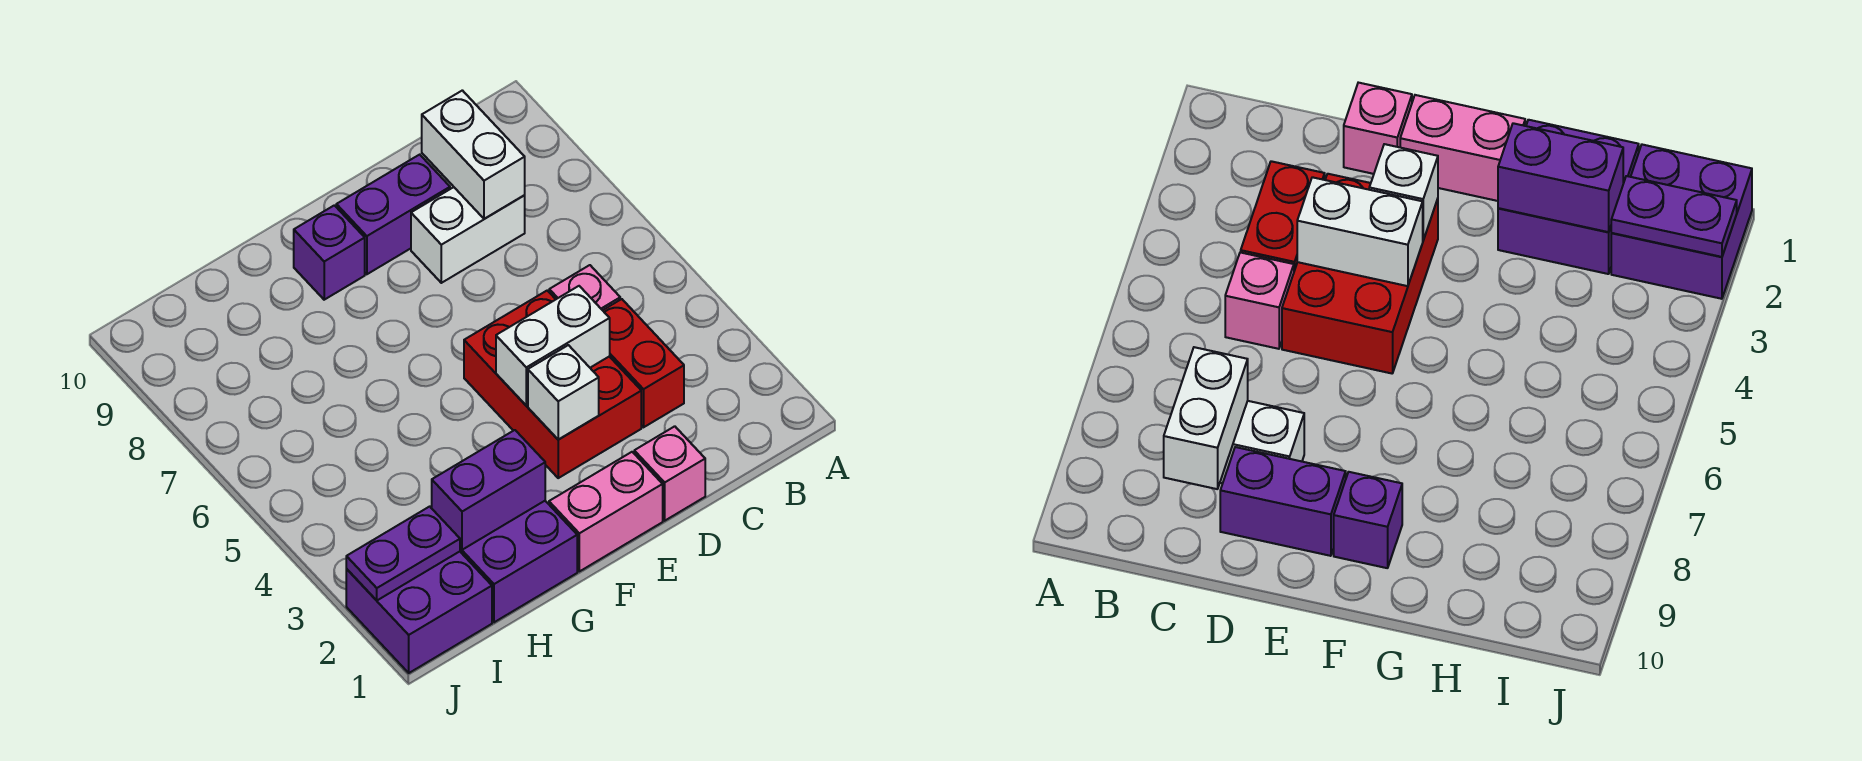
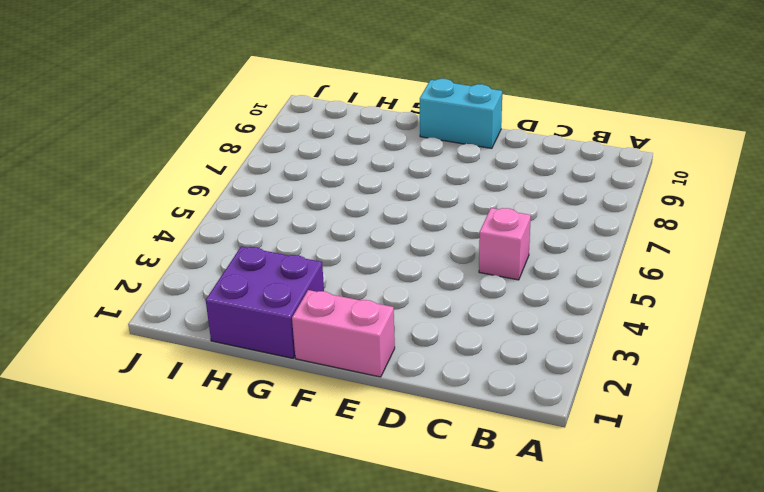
cyan brick E10:F10 level 1 -> none
none -> red brick C3:C4 level 1
none -> white brick C8:D8 level 1
none -> pink brick D1 level 1

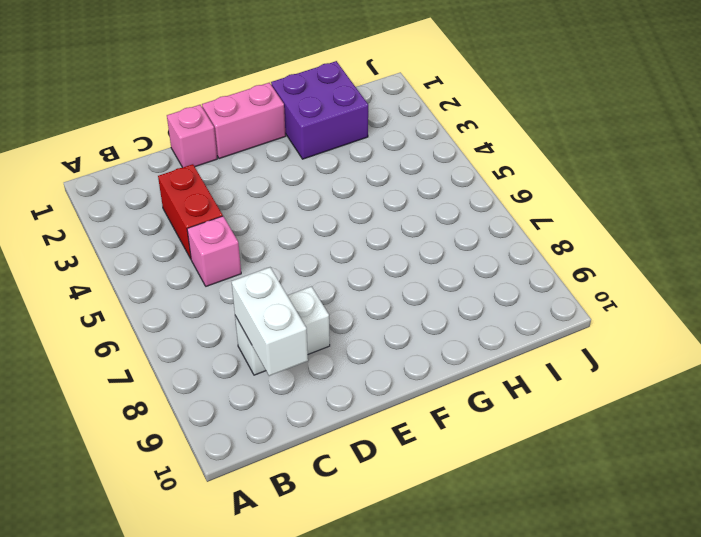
none -> red brick D3:E5 level 1
none -> purple brick D9:E9 level 1
none -> purple brick F9 level 1

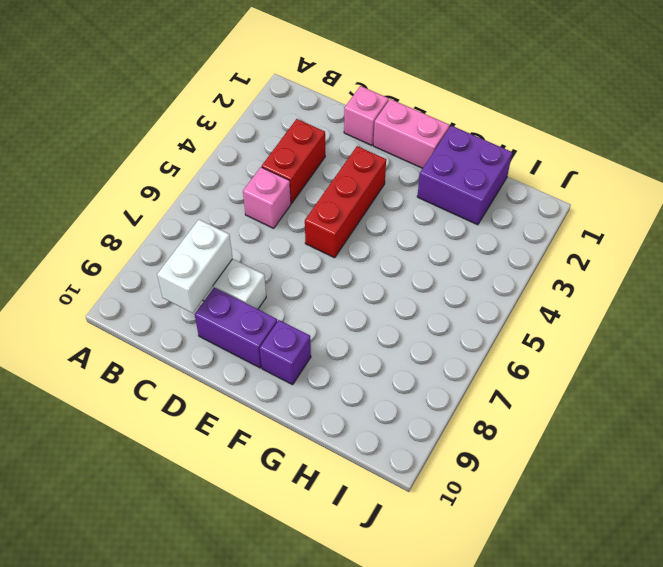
red brick E3:E5 level 1 -> red brick D3:E5 level 1
none -> purple brick I1:J2 level 1
none -> white brick D4:E4 level 2
none -> white brick E3 level 2

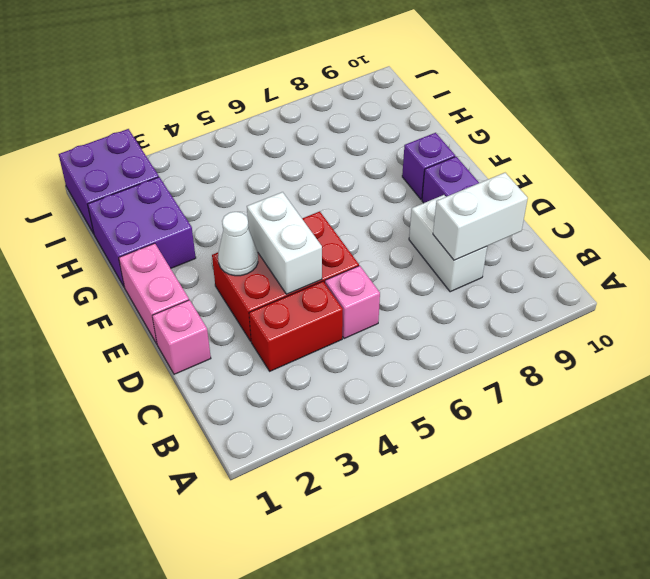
white cone E3 level 2 -> white brick E3 level 2
none -> purple brick G2:H2 level 2
none -> purple plate I2:J2 level 2

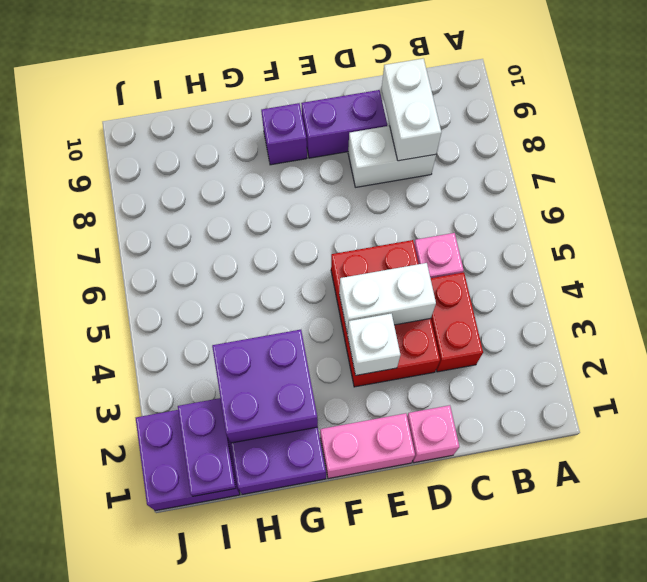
purple brick G2:H3 level 2 -> purple brick G2:H2 level 2
purple plate I1:I2 level 2 -> purple plate I2:J2 level 2

